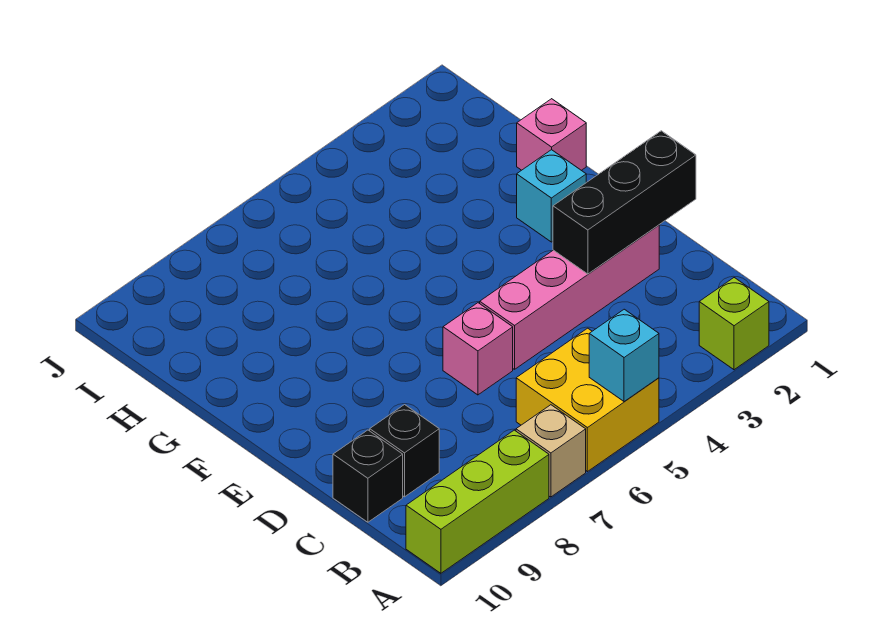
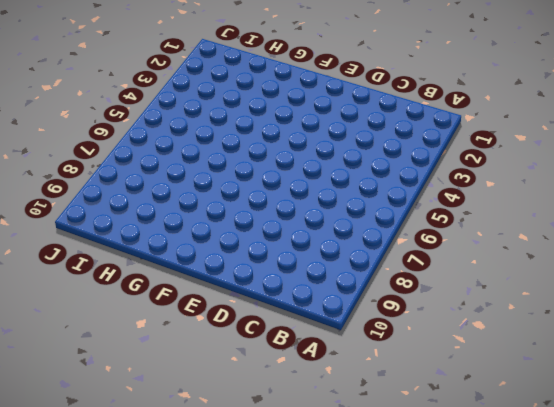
none -> lime brick A2 level 1
none -> yellow brick A5:B6 level 1
none -> tan brick A7 level 1

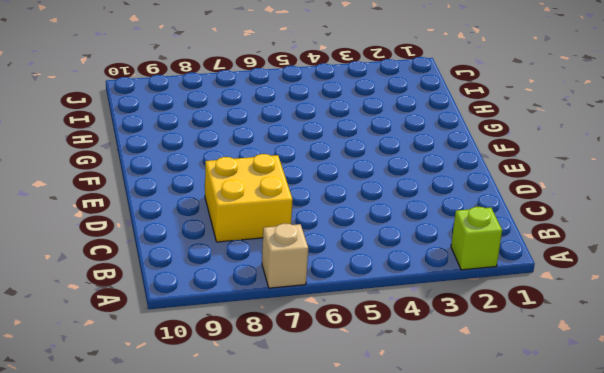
yellow brick C7:D8 level 1 -> yellow brick A5:B6 level 1
none -> lime brick A8:A10 level 1
none -> black brick C9 level 1
none -> black brick C10 level 1

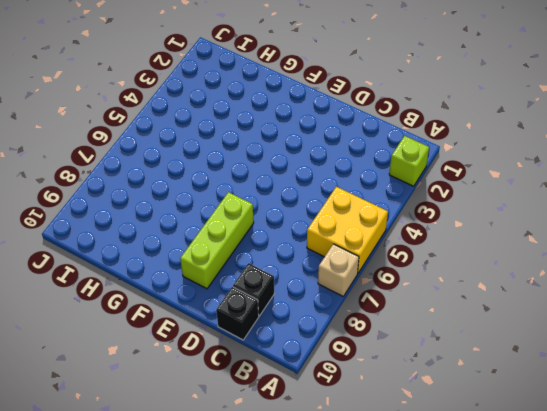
lime brick E7:E9 level 1 -> lime brick A8:A10 level 1
none -> pink brick D2:D5 level 1
none -> pink brick D6 level 1
none -> cyan brick F2 level 1

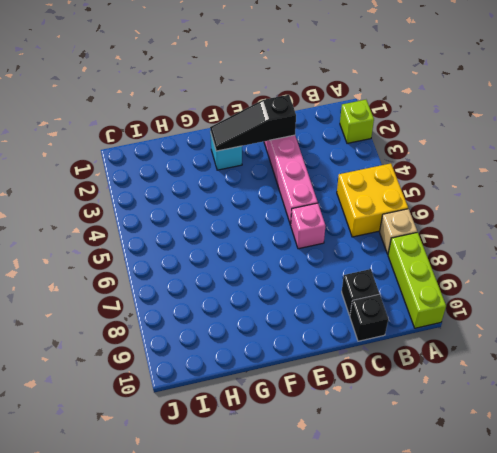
black slope D2:F2 level 2 top D -> black brick D1:D3 level 2
none -> pink brick G1 level 1
none -> cyan brick A5 level 2

